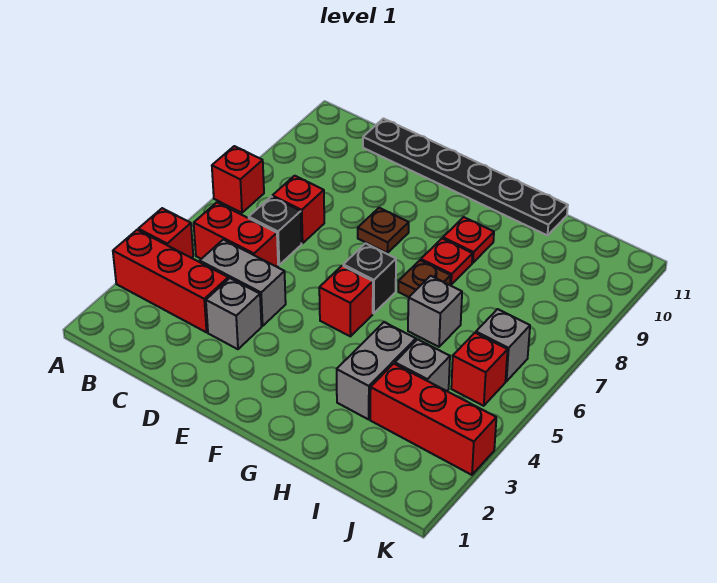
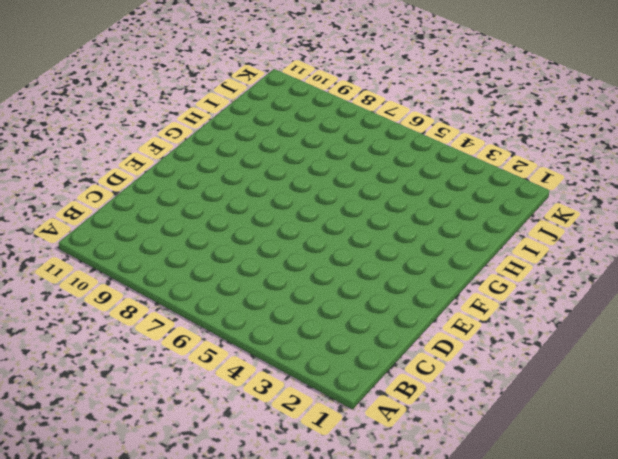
none -> red brick A3:C3 level 1
none -> red brick A4 level 1
none -> red brick A7 level 1

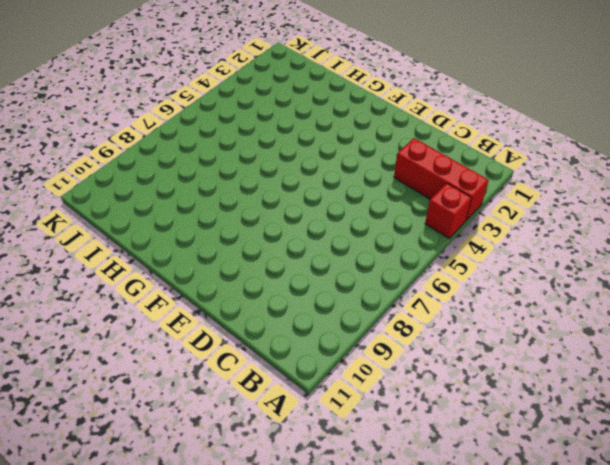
none -> red brick A7 level 1
none -> red brick B5:C5 level 1
none -> grey brick C4:D4 level 1

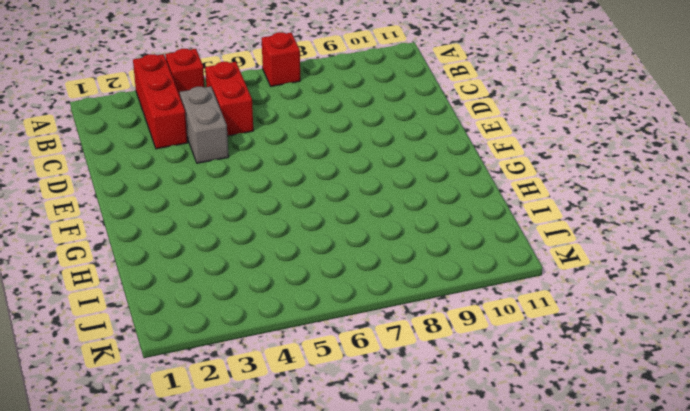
none -> black brick C6 level 1
none -> red brick C7 level 1
none -> black plate C11:H11 level 1

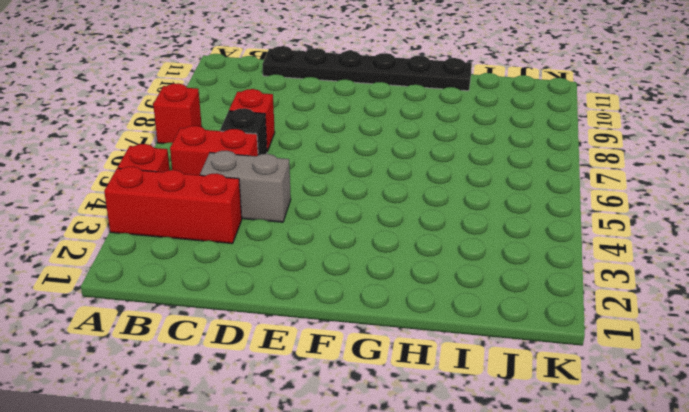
none -> grey brick D3 level 1
none -> brown plate E8 level 1
none -> red brick F5 level 1

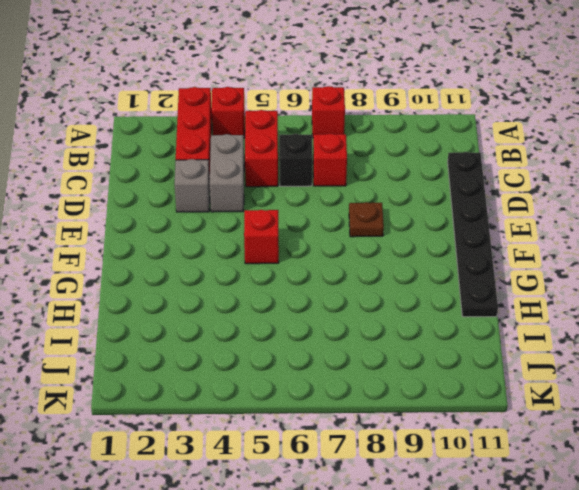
none -> black brick F6 level 1
none -> brown plate G7 level 1
none -> red plate G8 level 1

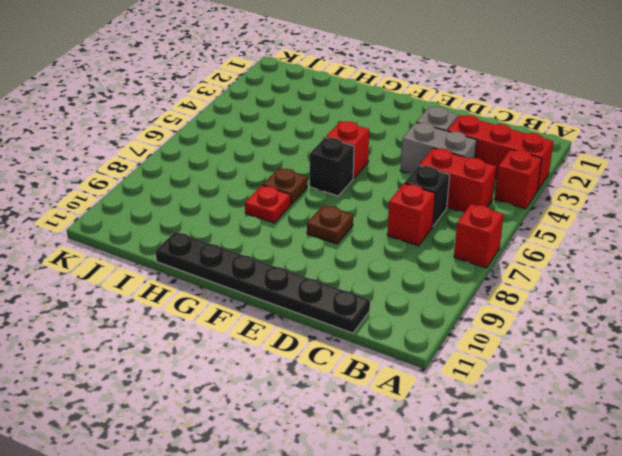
none -> red plate G9 level 1
none -> grey brick H3:H4 level 1
none -> grey brick H6 level 1

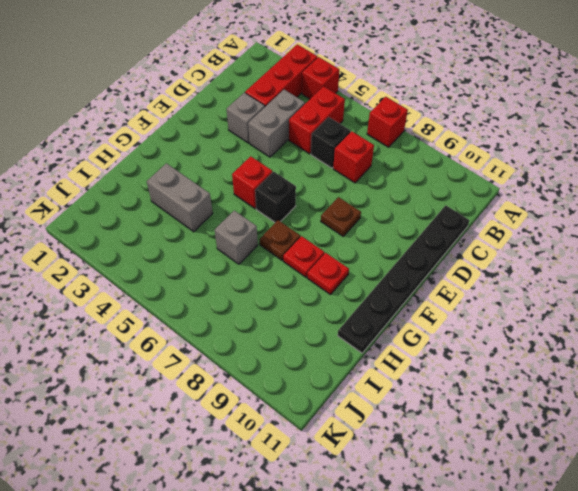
none -> red brick I3:K3 level 1
none -> grey brick I4 level 1
none -> red brick J5 level 1

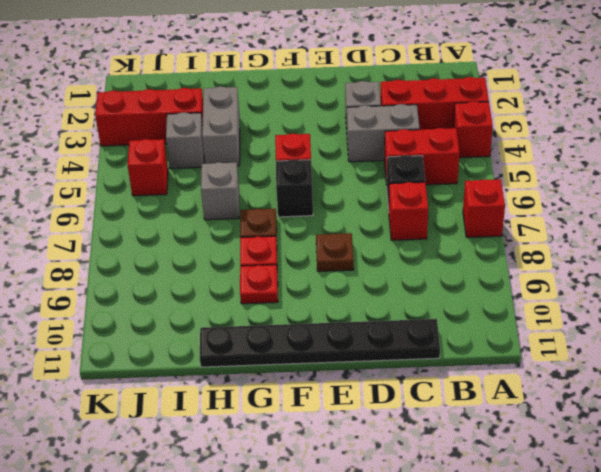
none -> grey brick J6 level 1

